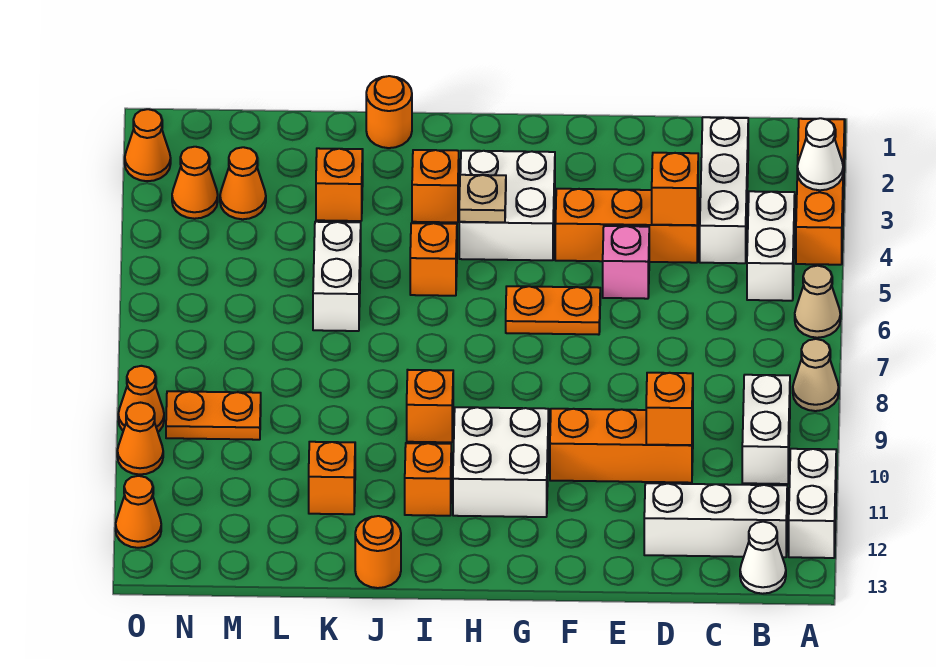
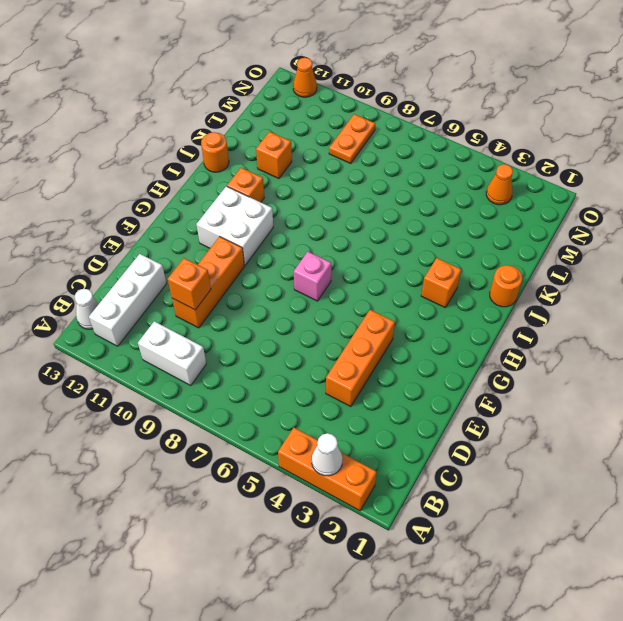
pink brick G7 level 1 -> pink brick E5 level 1
none -> tan cone A6 level 1
none -> tan cone A8 level 1
none -> white brick A11:A12 level 1
none -> white brick B4:B5 level 1

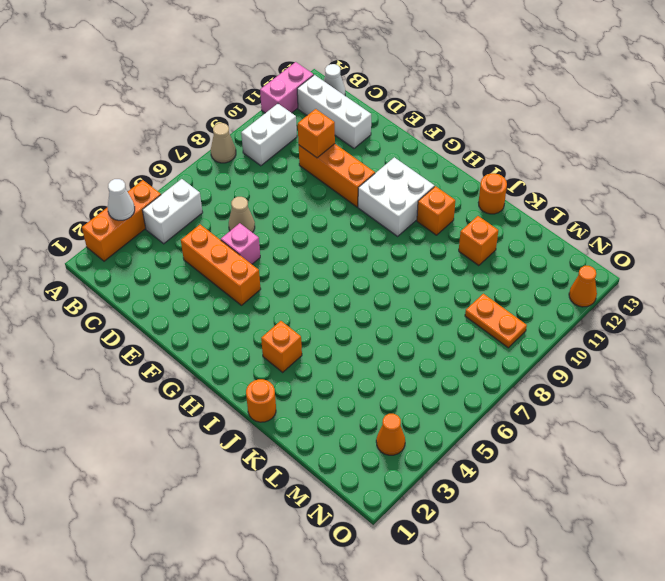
pink brick A11:A12 level 1 -> white brick A11:A12 level 1
tan cone D6 level 1 -> tan cone A6 level 1
none -> white brick C2:C4 level 1
none -> orange plate F6:G6 level 1
none -> white brick G3:H4 level 1
none -> orange brick I5 level 1

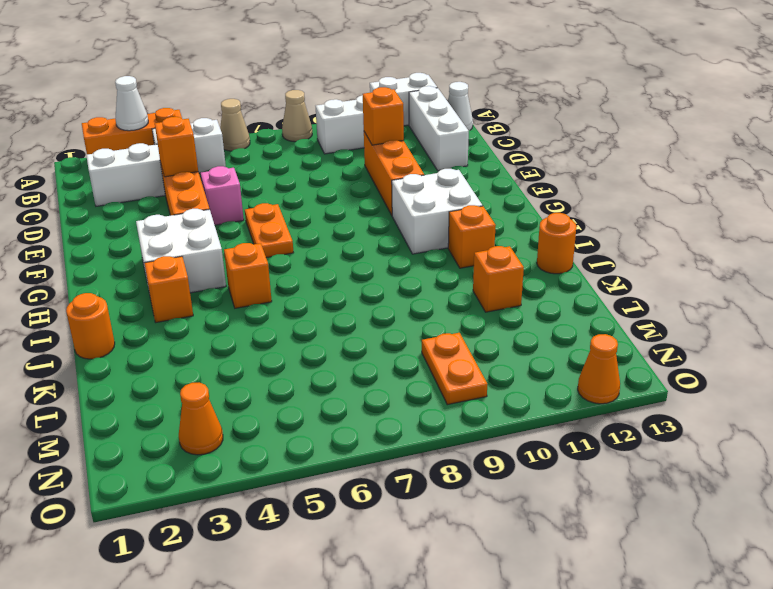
none -> orange brick I9 level 1
none -> orange brick K3 level 1
none -> white brick K5:K6 level 1
none -> orange cone M3 level 1

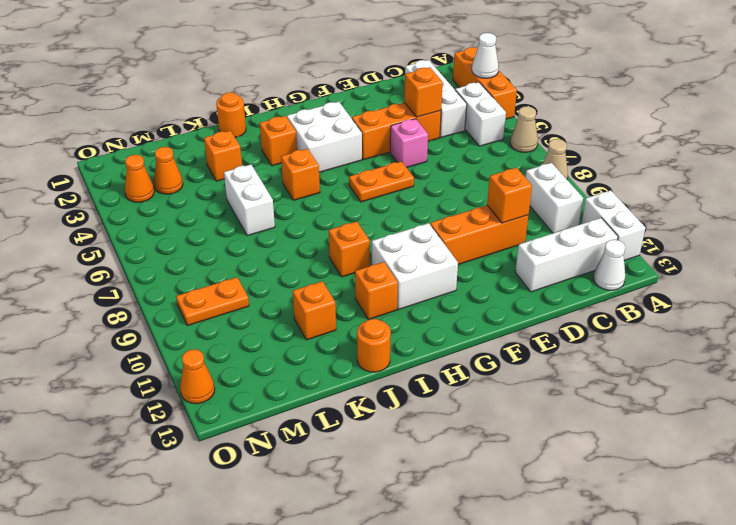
none -> orange cone O2 level 1
none -> orange cone O9 level 1
none -> orange cone O10 level 1
none -> tan plate H4 level 2

